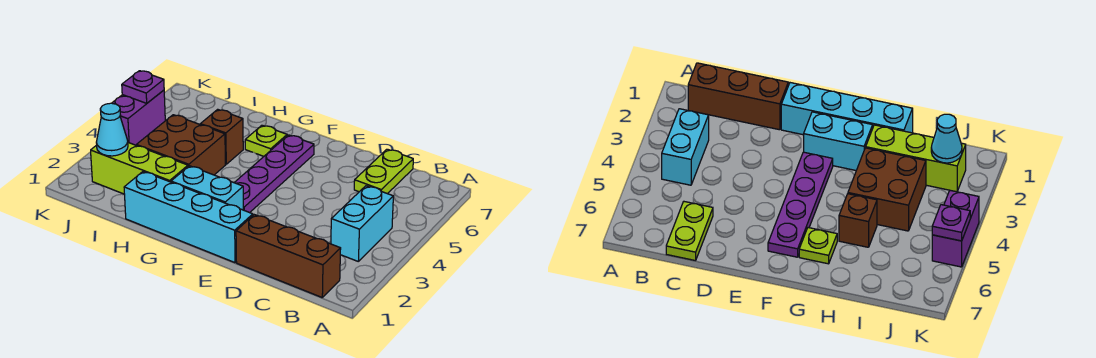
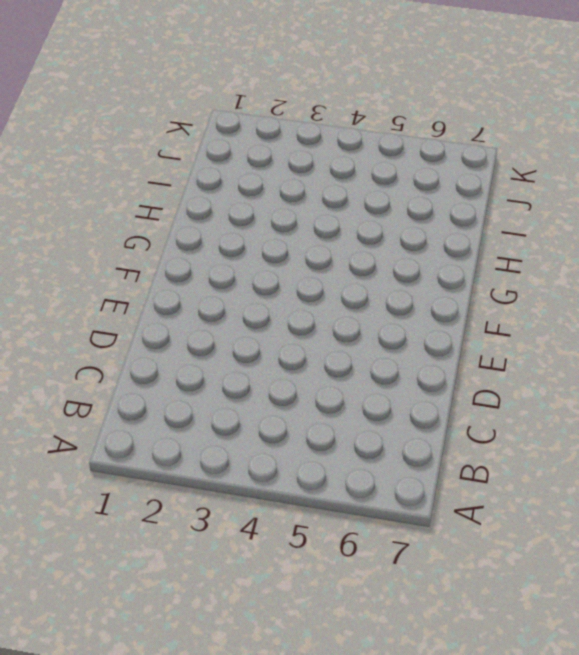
none -> brown brick B1:D1 level 1
none -> cyan brick B3:B4 level 1
none -> lime plate C6:C7 level 1

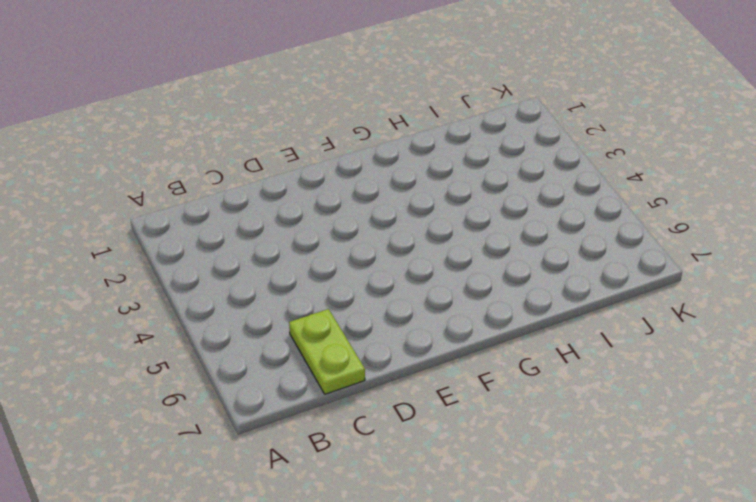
none -> brown brick B1:D1 level 1
none -> cyan brick B3:B4 level 1
none -> cyan brick E1:H1 level 1

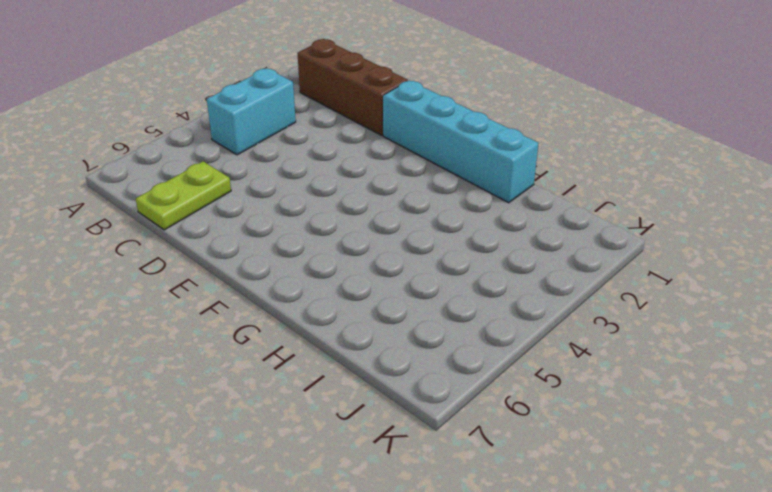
none -> cyan brick F2:G2 level 1
none -> purple plate F3:F6 level 1
none -> lime plate G6 level 1

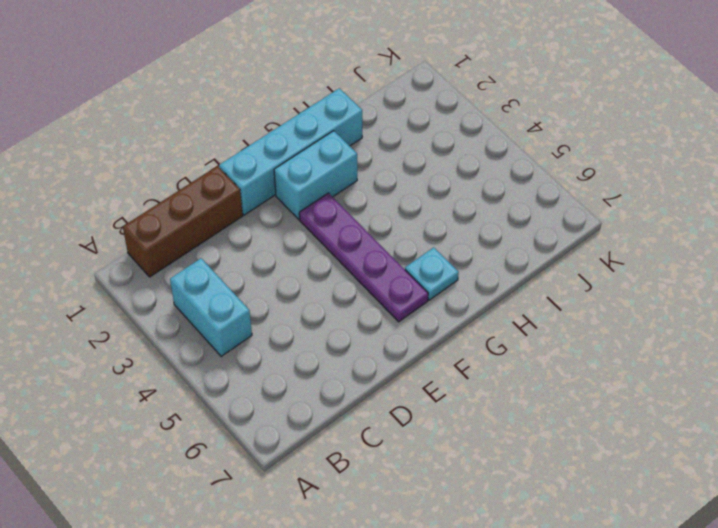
cyan plate G6 level 1 -> lime plate G6 level 1
none -> lime plate C6:C7 level 1
none -> lime brick H2:J2 level 1
none -> brown brick H3:I4 level 1

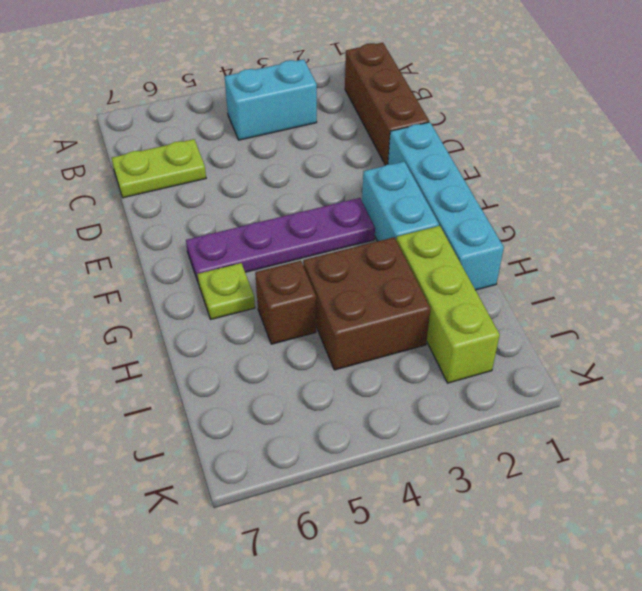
none -> purple brick K4:K5 level 1
none -> cyan cone J2 level 2
none -> purple plate K5 level 2

